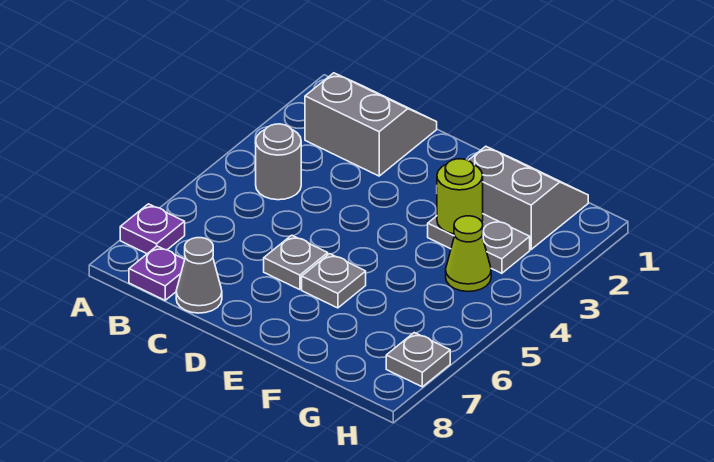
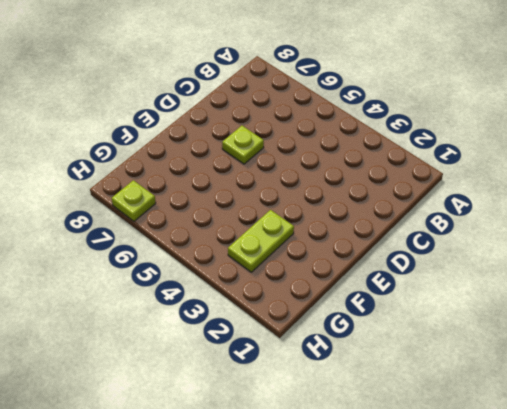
lime plate D6 level 1 -> grey plate D6 level 1
lime plate F3:G3 level 1 -> grey plate F3:G3 level 1
lime plate H7 level 1 -> grey plate H7 level 1
none -> purple plate A7 level 1
none -> grey slope B1:C2 level 1 top 2
none -> grey round brick B4 level 1

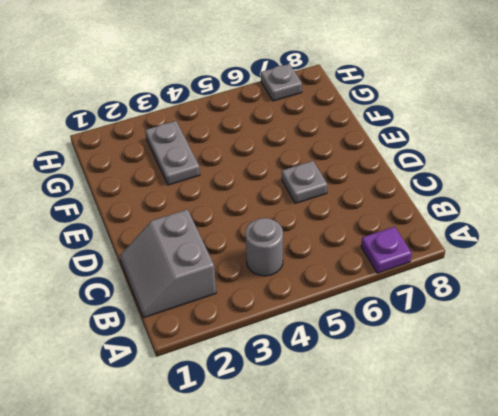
none -> purple plate B8 level 1
none -> grey cone C8 level 1
none -> grey plate E6 level 1

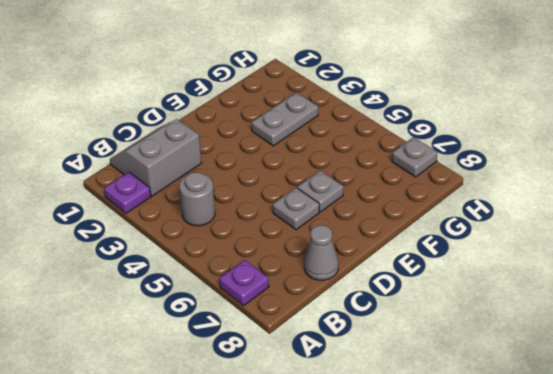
purple plate A2 level 1 -> purple plate B8 level 1
none -> grey slope F1:G2 level 1 top 2
none -> lime cone G4 level 1
none -> lime round brick F3 level 2

